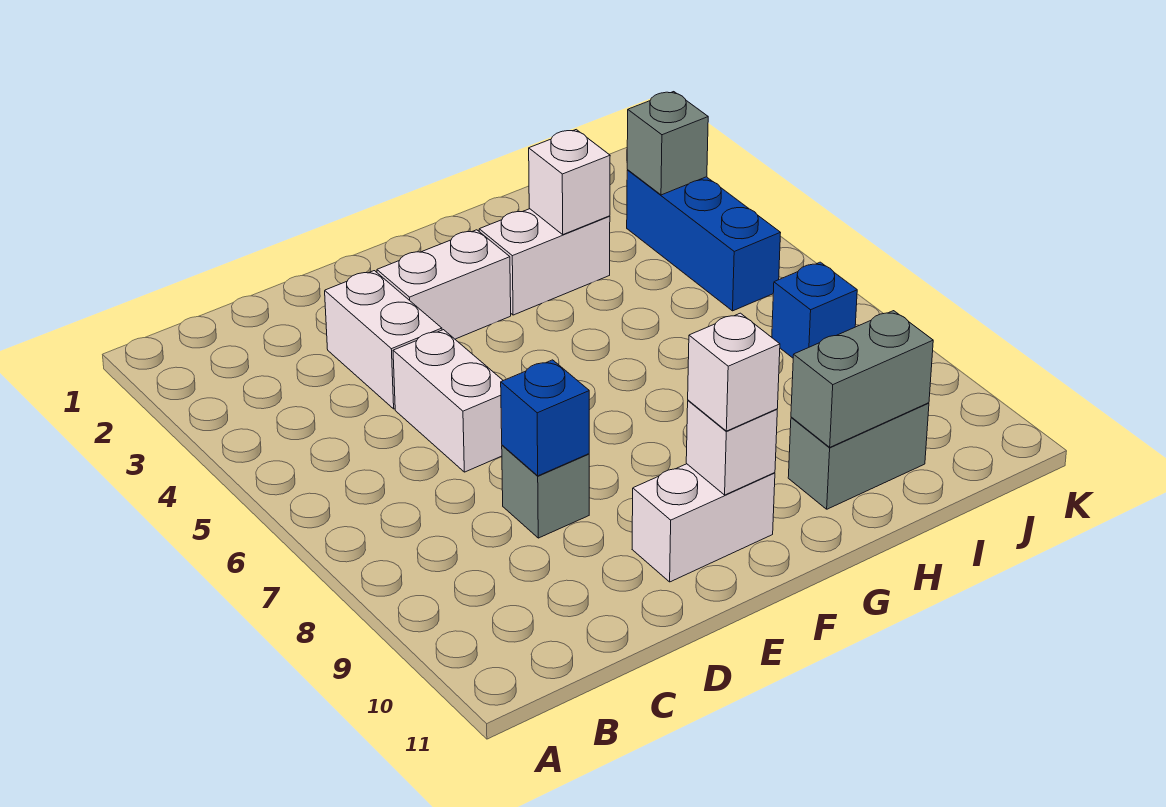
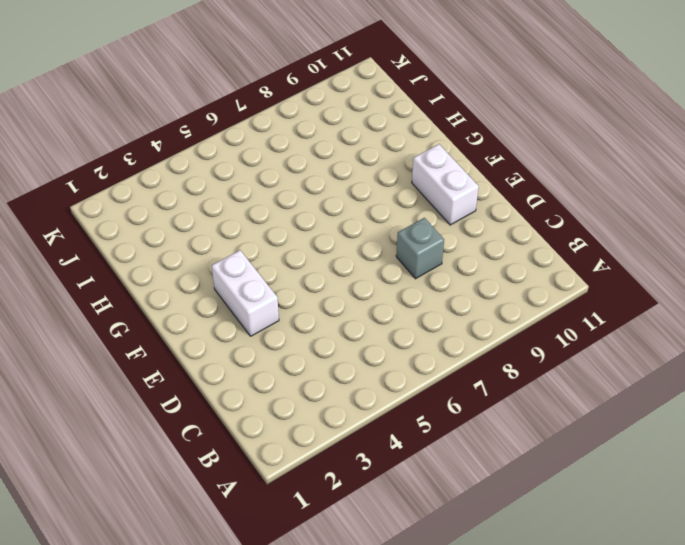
none -> white brick D3:D4 level 1
none -> white brick D5:D6 level 1
none -> white brick G3:H3 level 1

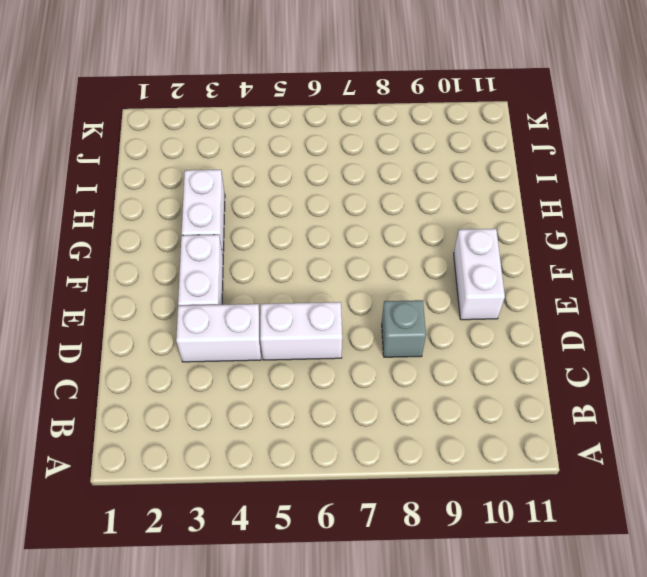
none -> grey brick H10:I10 level 1
none -> blue brick J3:J5 level 1
none -> blue brick J7 level 1

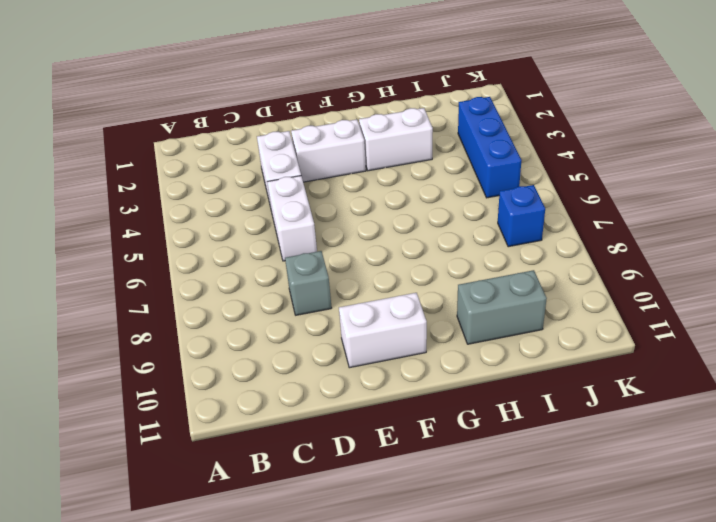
none -> blue brick D8 level 2
none -> white brick F10 level 2
none -> white brick H3 level 2

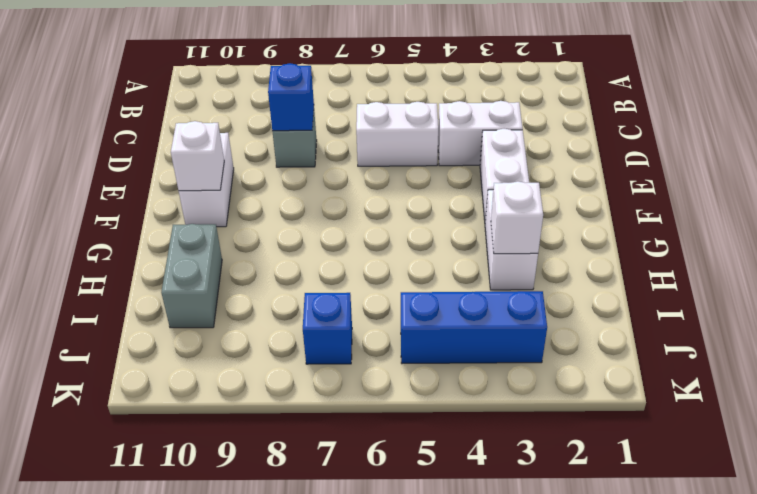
none -> grey brick H10:I10 level 2
none -> grey brick J3 level 2
none -> white brick F10 level 3

